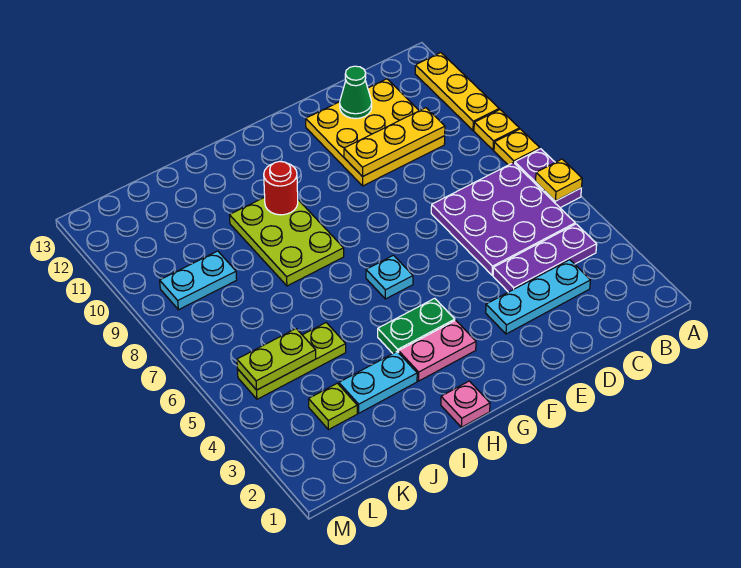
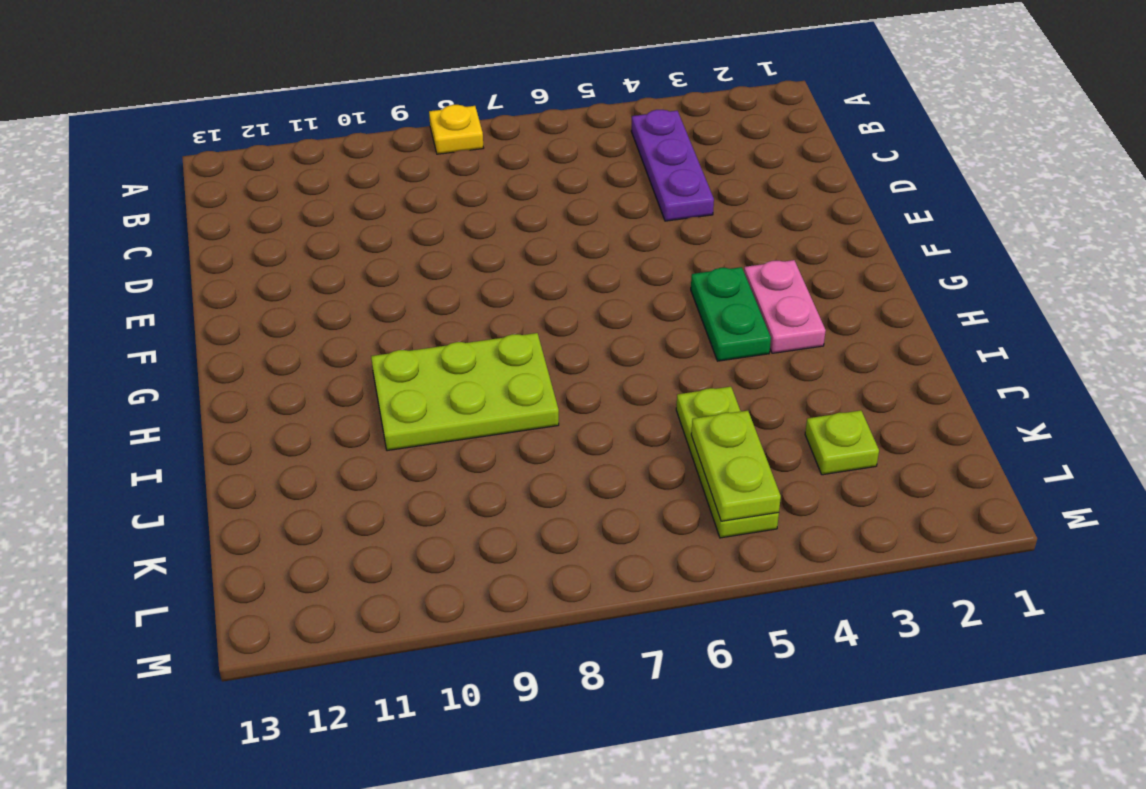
none -> purple plate A6:A7 level 1
none -> yellow plate A9 level 1
none -> yellow plate A10:A12 level 1

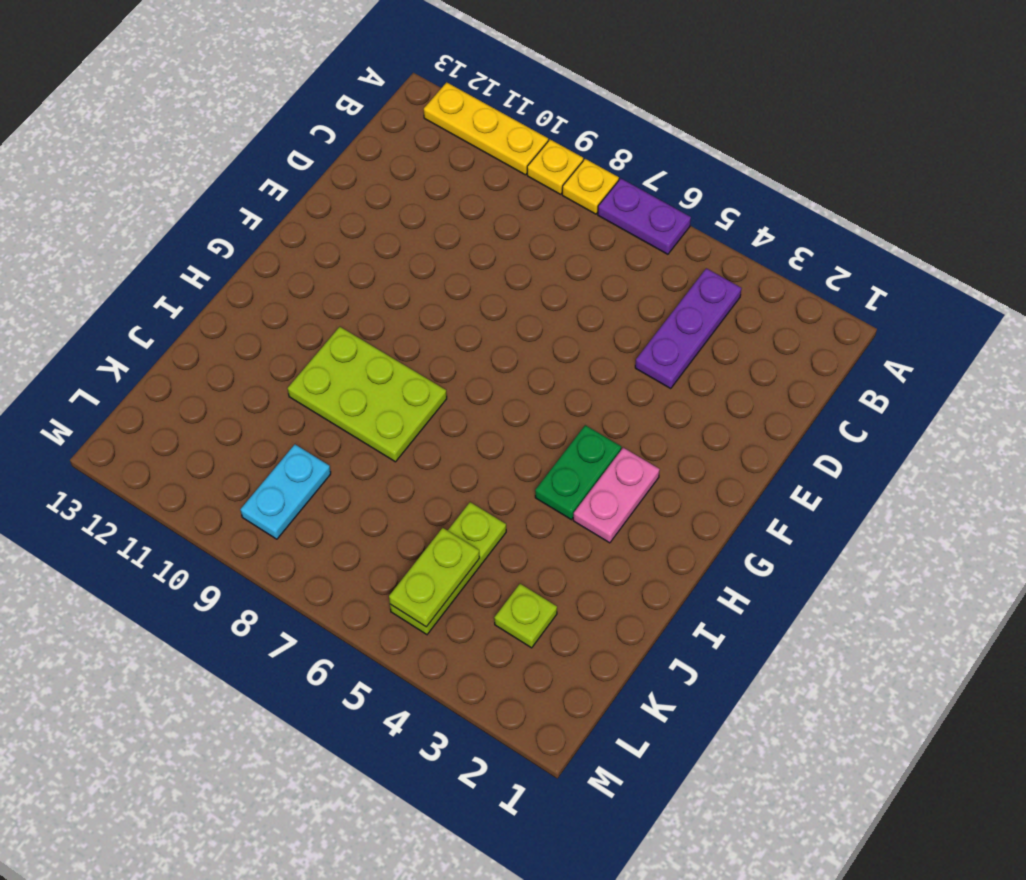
none -> purple plate B5:D7 level 1
none -> cyan plate C3:E3 level 1
none -> yellow plate C10:E12 level 1

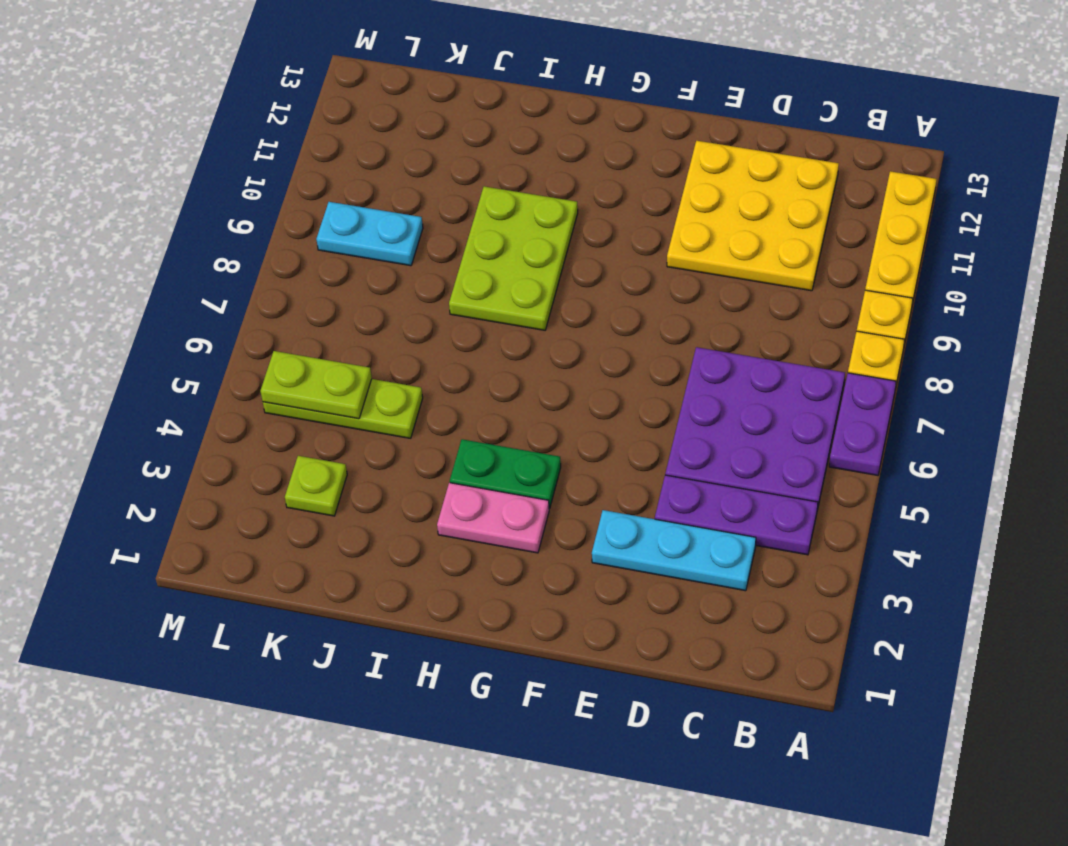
none -> cyan plate G6 level 1
none -> pink plate H1 level 1
none -> cyan plate I3:J3 level 1

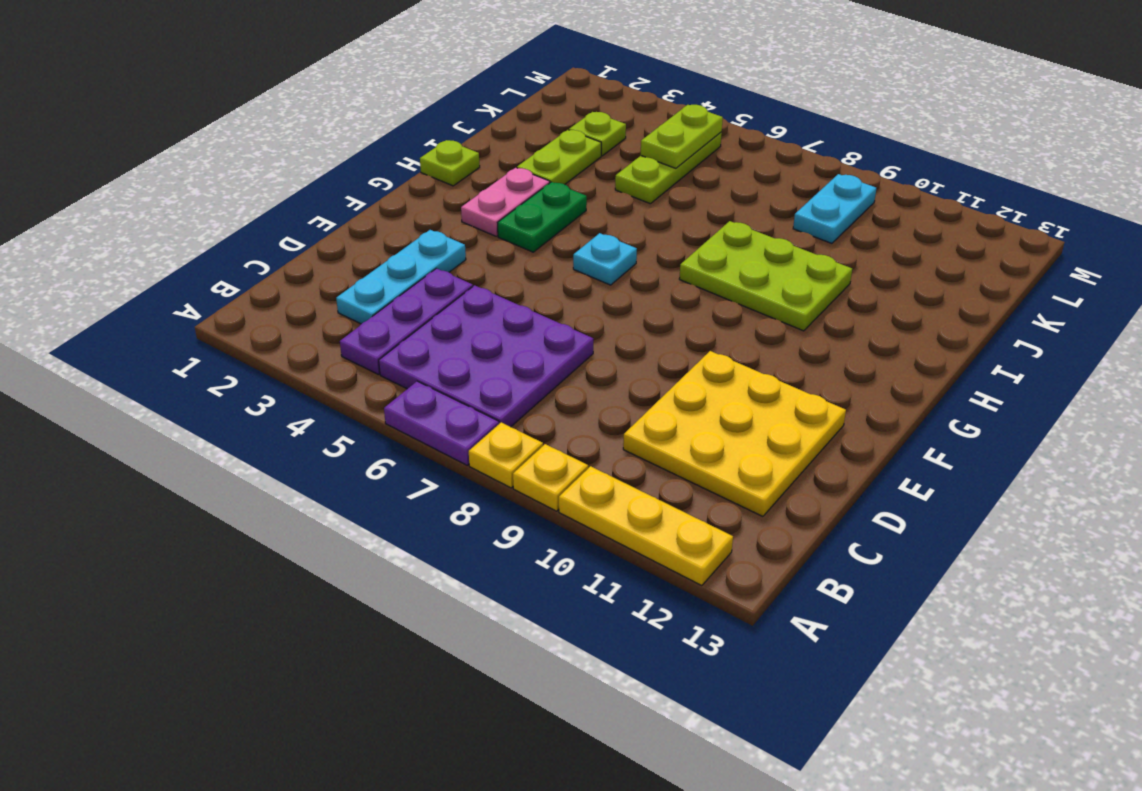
lime plate H1 level 1 -> pink plate H1 level 1
lime plate I3:J3 level 1 -> cyan plate I3:J3 level 1
none -> yellow plate A6 level 2
none -> yellow plate C10:E10 level 2
none -> green cone D12 level 2

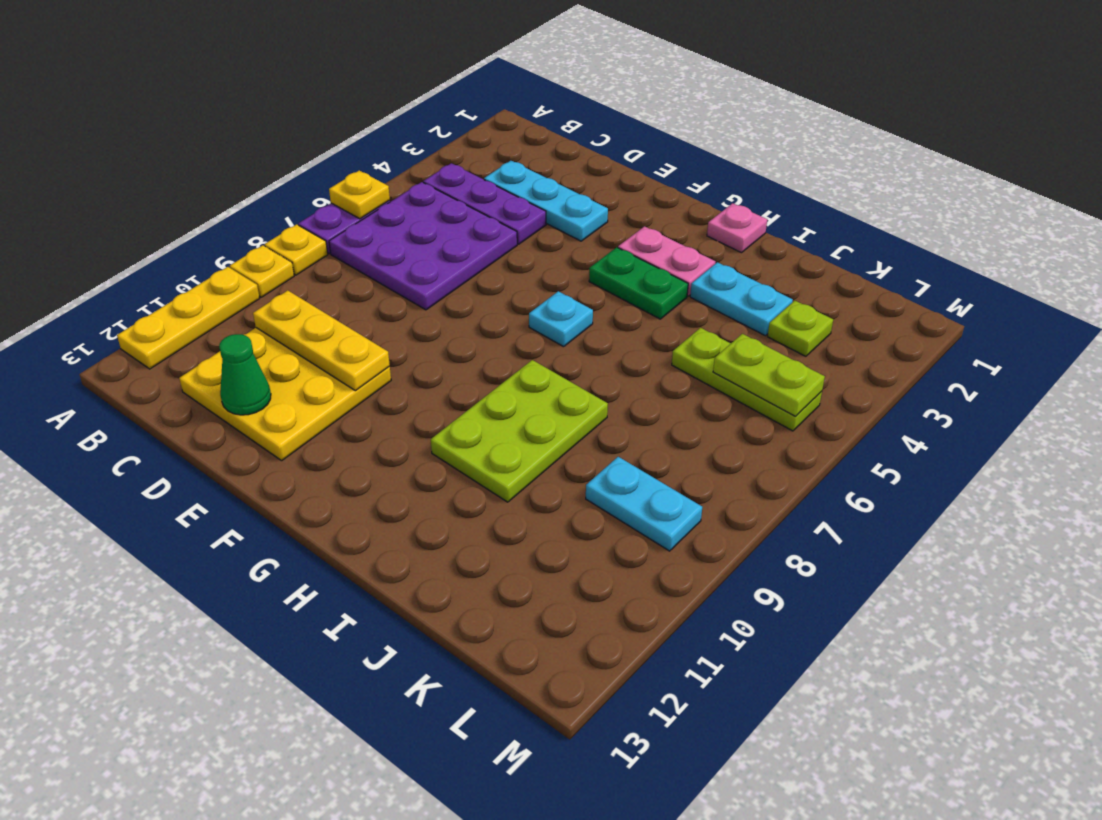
none -> red round brick H10 level 2

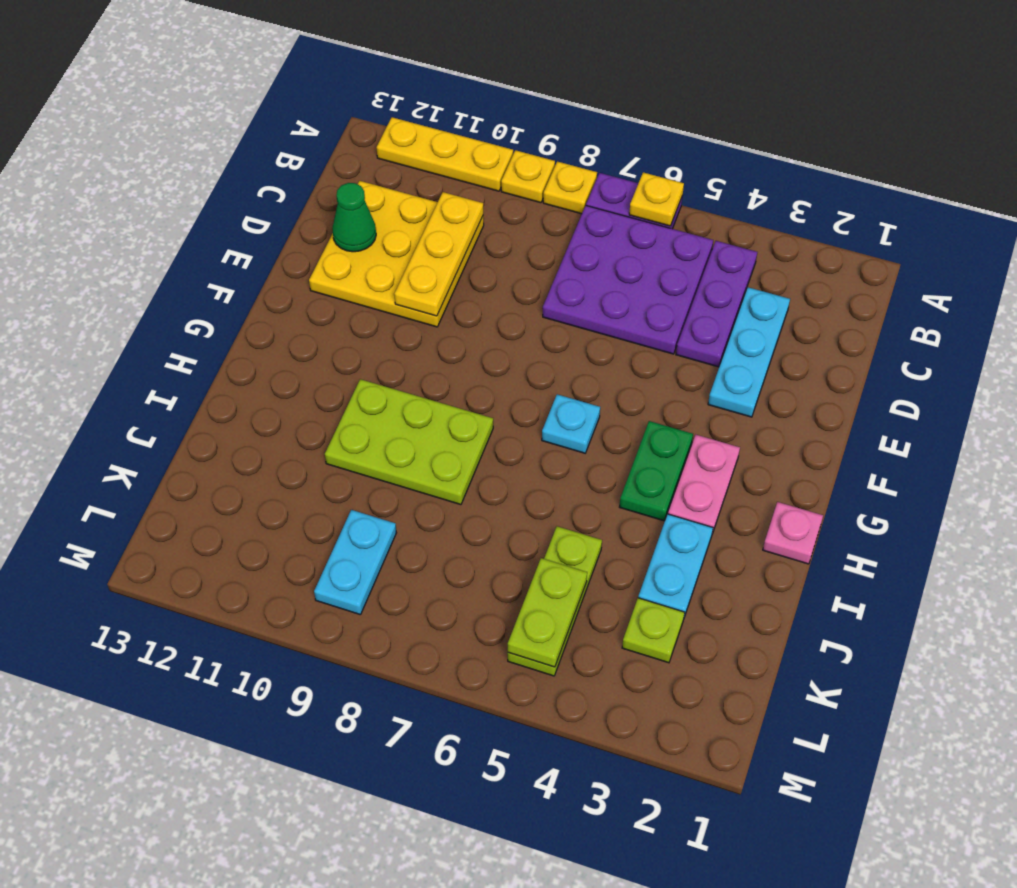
none -> red round brick H10 level 2

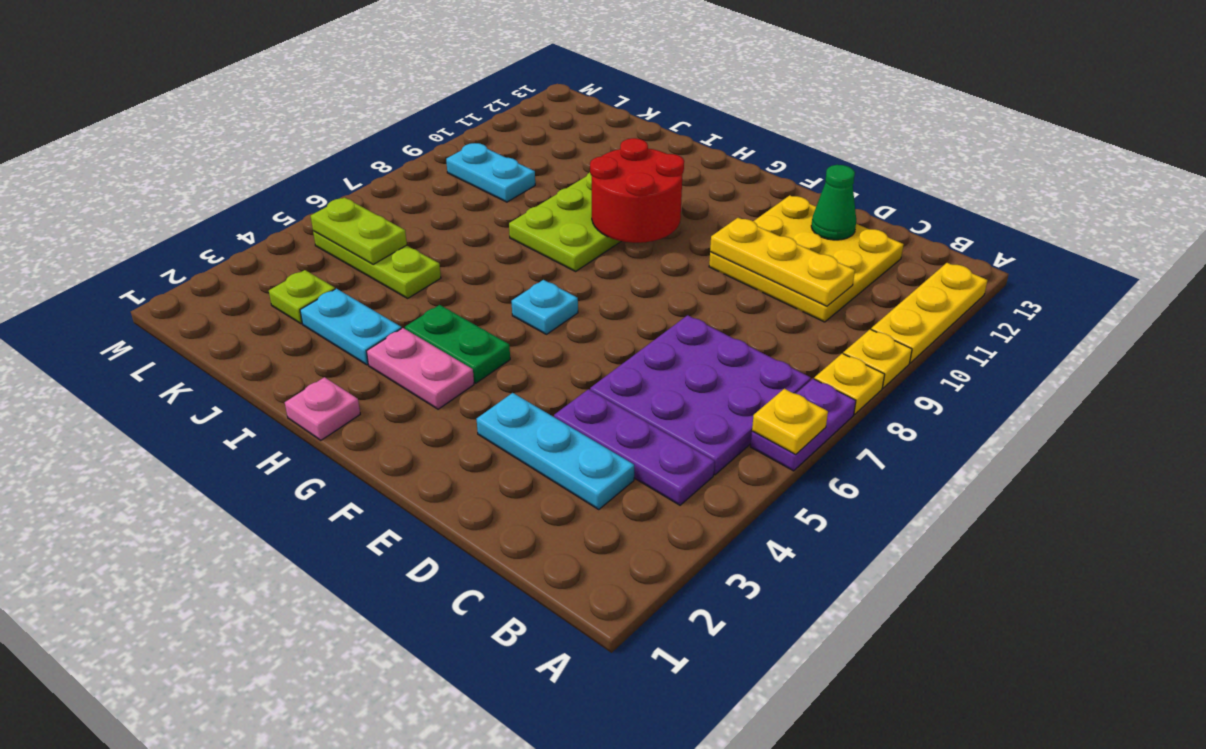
red round brick G9:H10 level 2 -> red round brick H10 level 2

